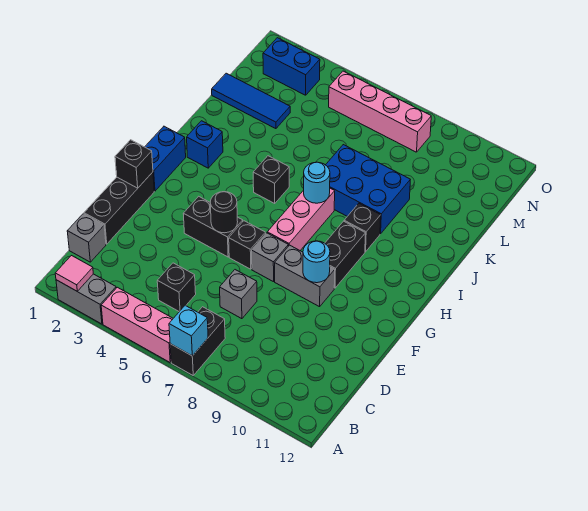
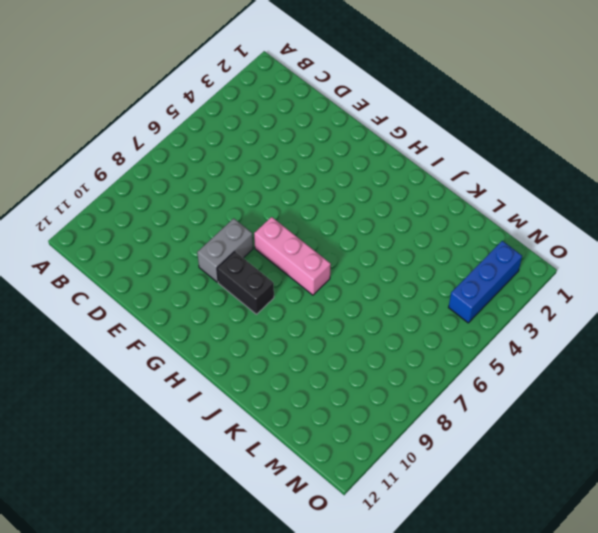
blue brick N2:N4 level 1 -> blue brick N2:N3 level 1
none -> grey brick A2:A3 level 1
none -> pink brick A4:A6 level 1
none -> black brick A7:B7 level 1

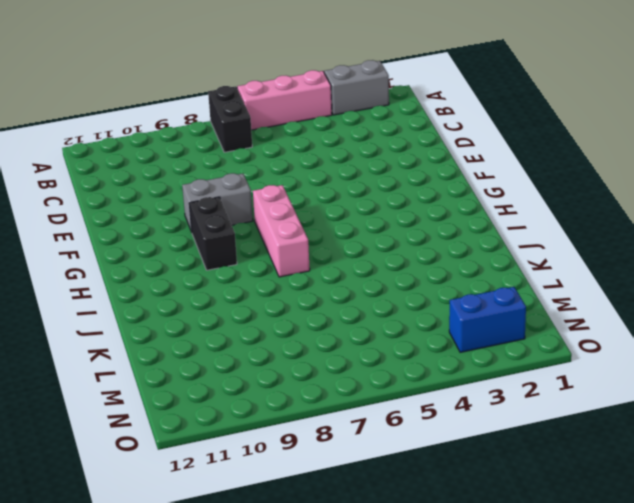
none -> grey brick C1 level 1
none -> black brick C5 level 1
none -> black brick D1:F1 level 1

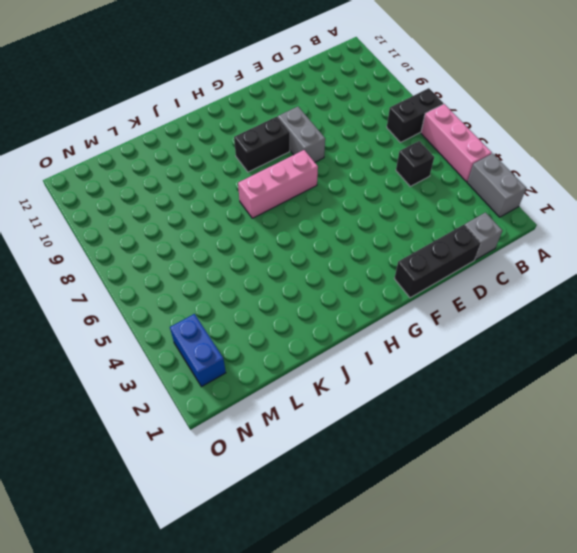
none -> grey brick D7 level 1
none -> black brick F4:F5 level 1
none -> black brick F6 level 1

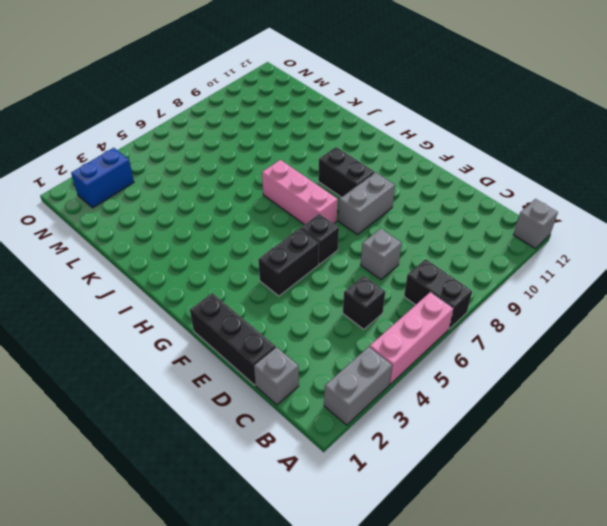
grey brick A12 level 1 -> grey brick F7 level 1
none -> blue brick G1:H1 level 1
none -> blue brick I2 level 1
none -> black brick I5 level 1

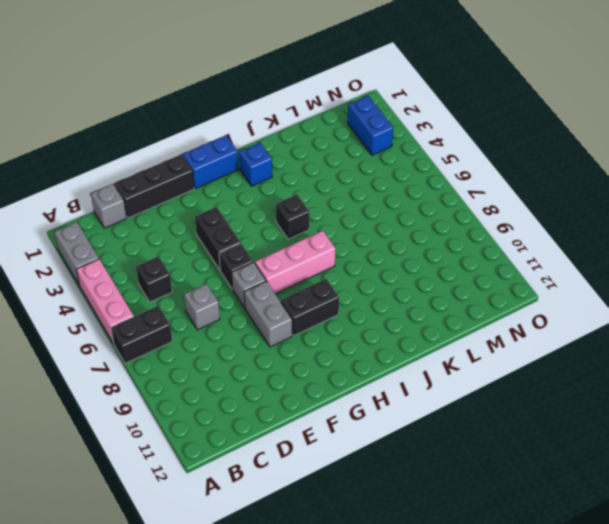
none -> black brick I9 level 1
none -> blue brick J7:K9 level 1
none -> blue tile L1:L3 level 1

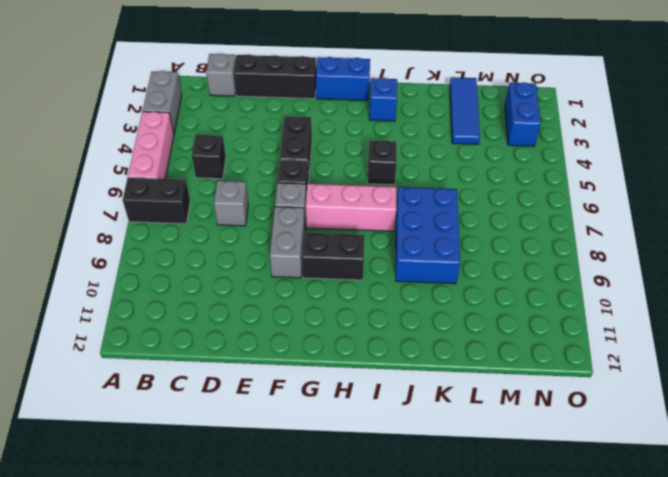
none -> black brick I9 level 1
none -> pink brick N5:N8 level 1
none -> pink tile A2 level 2

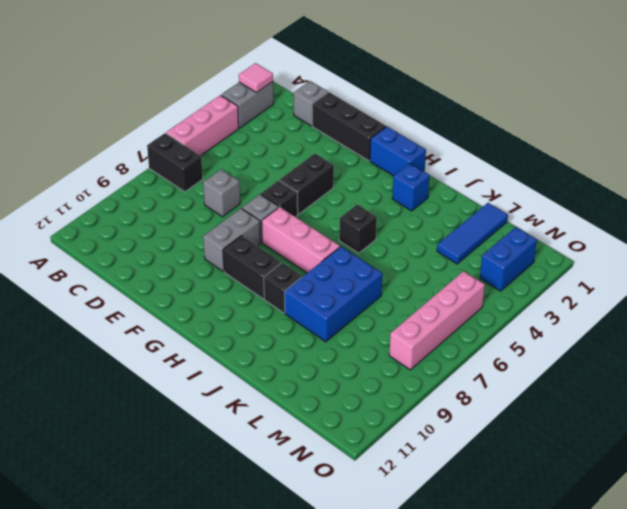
none -> black brick C5 level 1
none -> cyan brick A7 level 2
none -> black brick F1 level 2

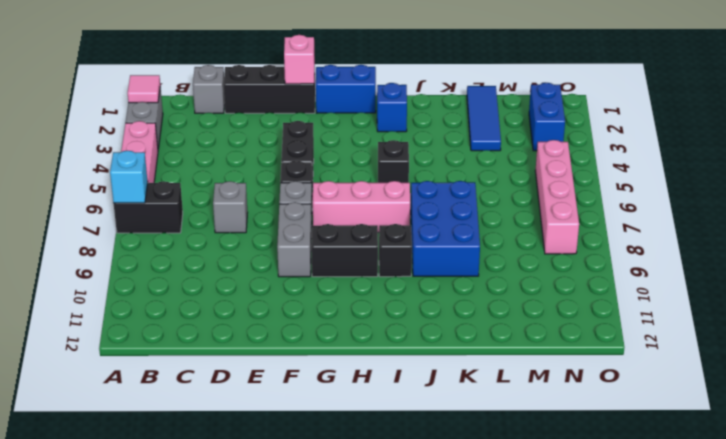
pink brick F1 level 2 -> black brick F1 level 2
none -> black brick C5 level 1
none -> black round brick F5 level 2
none -> cyan round brick F9 level 2

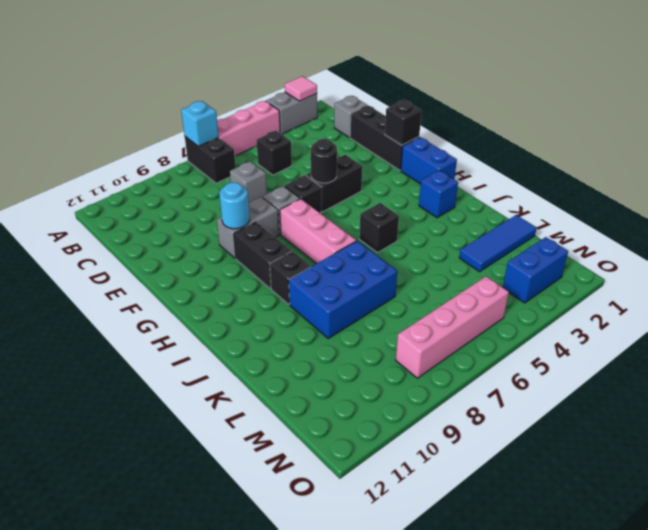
none -> cyan round brick I7 level 2

